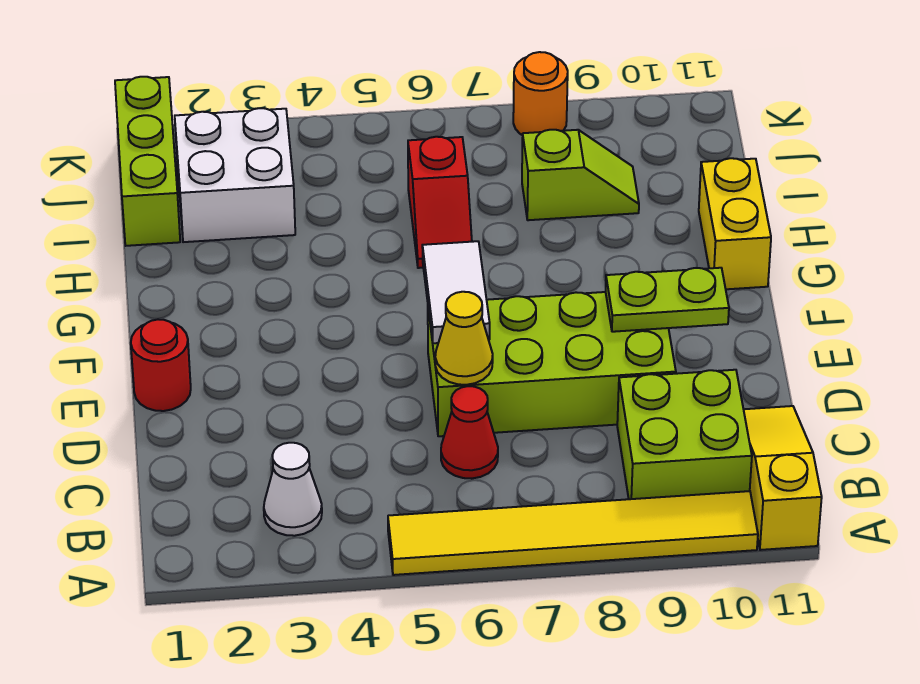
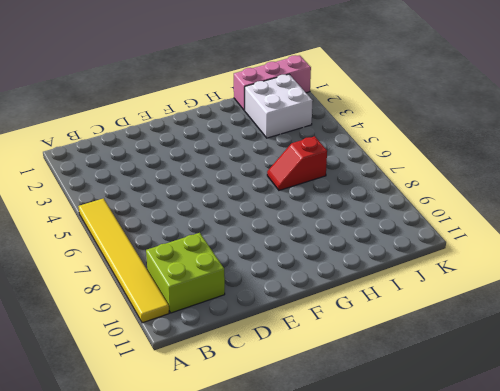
pink brick I1:K1 level 1 -> lime brick I1:K1 level 1
none -> yellow slope A11:C11 level 1 top A
none -> white cone B3 level 1
none -> red cone C6 level 1

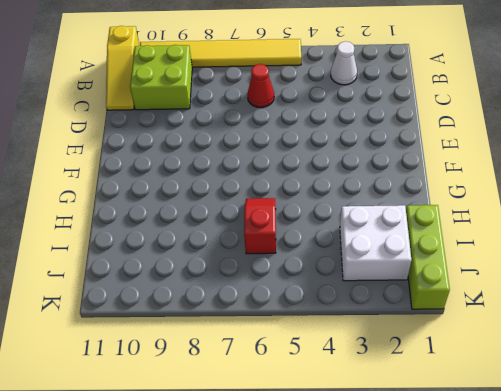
none -> lime brick D6:E9 level 1
none -> red round brick E1 level 1
none -> yellow brick G11:H11 level 1

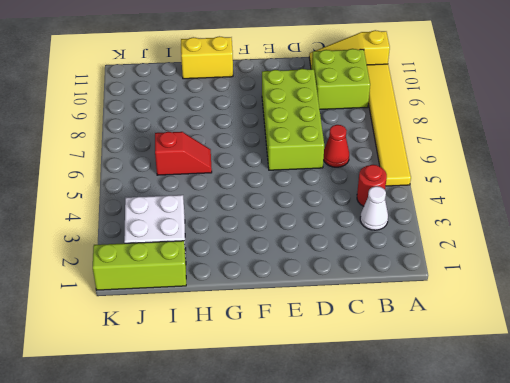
red round brick B4 level 1 -> red round brick E1 level 1
none -> lime slope I8:I9 level 1 top 8
none -> orange round brick K8 level 1
none -> yellow cone D6 level 2

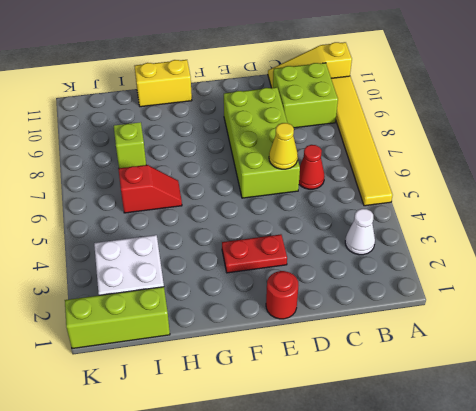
red plate E3:F3 level 1 -> none
none -> orange round brick K8 level 1
none -> white tile E6:F6 level 2
none -> lime plate E9:E10 level 2

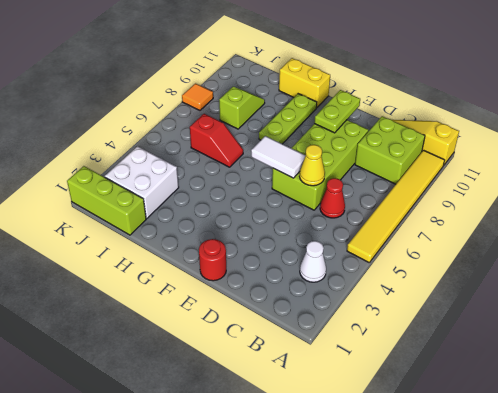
lime plate G8:G10 level 1 -> none
orange tile K8 level 1 -> orange round brick K8 level 1

